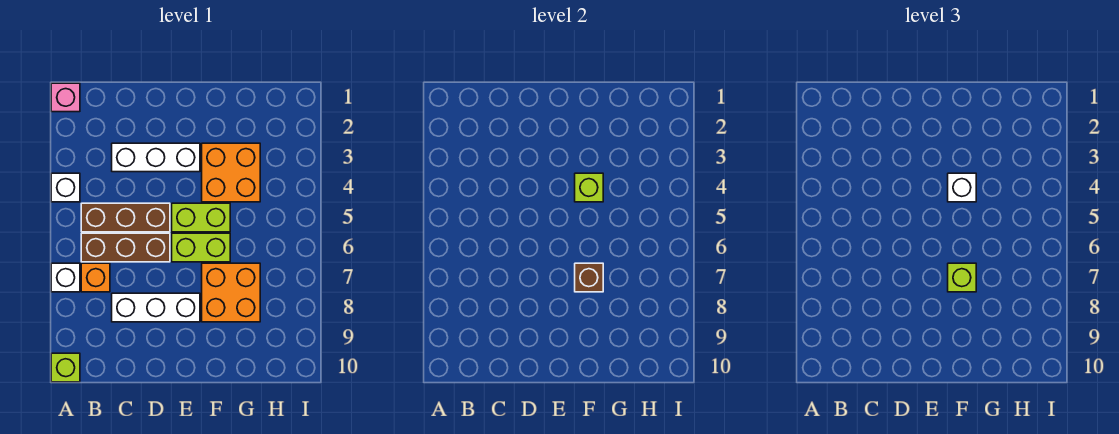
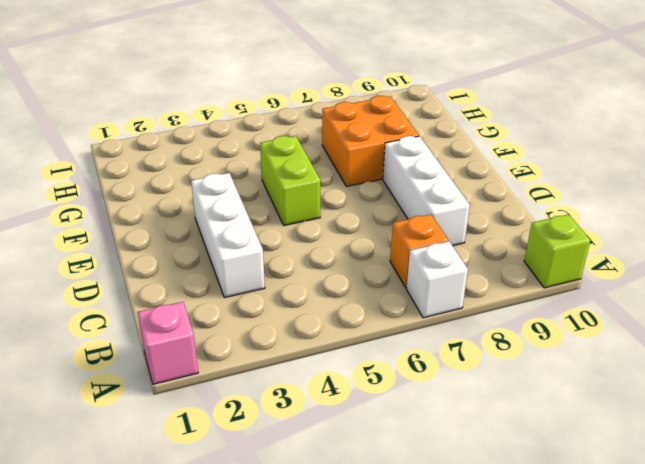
none -> white brick A4 level 1
none -> brown brick B5:D5 level 1
none -> brown brick B6:D6 level 1

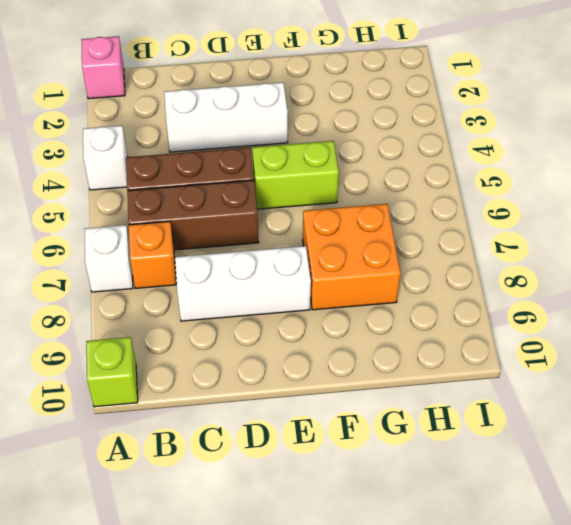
none -> lime brick E6:F6 level 1
none -> orange brick F3:G4 level 1
none -> lime brick F4 level 2

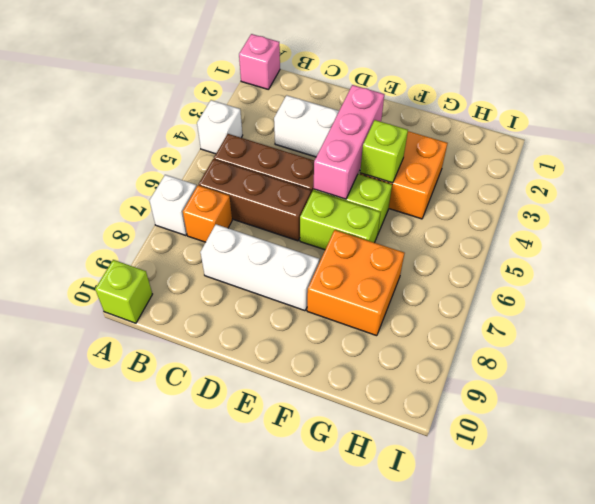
pink brick E3:E5 level 2 -> none
none -> brown brick F7 level 2
none -> white brick F4 level 3
none -> lime brick F7 level 3

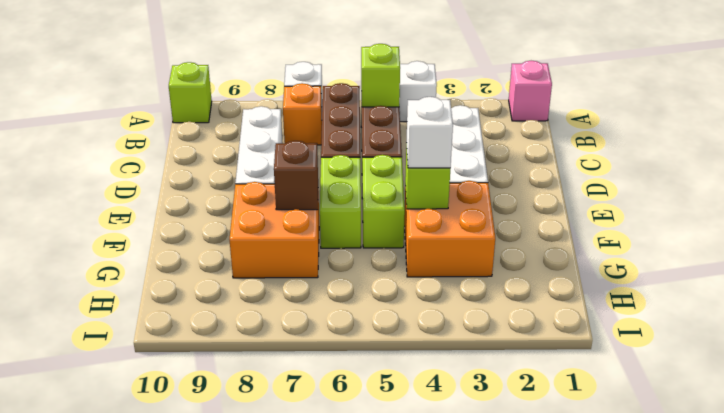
lime brick B5 level 2 -> lime brick F7 level 3

